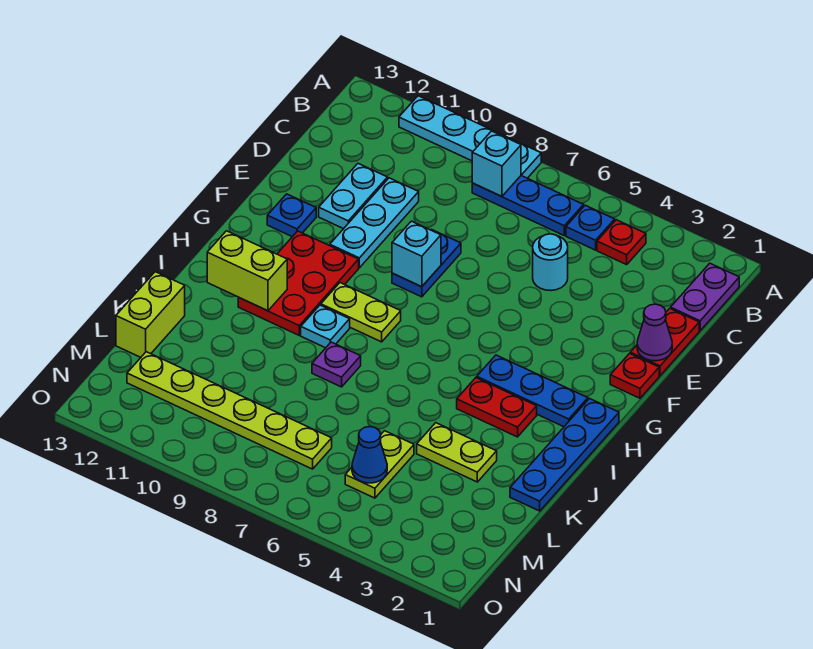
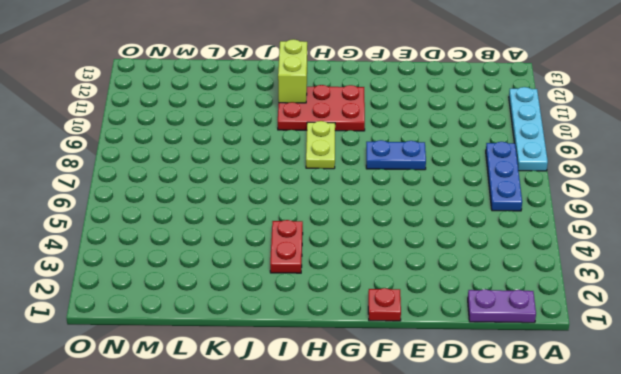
none -> red plate B4 level 1
none -> blue plate B5 level 1
none -> red plate D1:E1 level 1

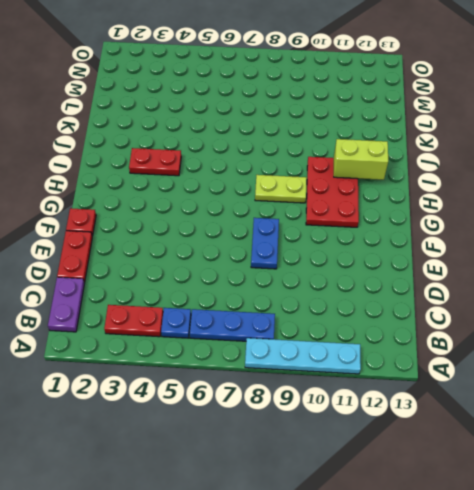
red plate B3:B4 level 1 -> red plate B4 level 1
none -> cyan round brick D5 level 1
none -> cyan plate D10:F10 level 1
none -> cyan plate D11:E11 level 1

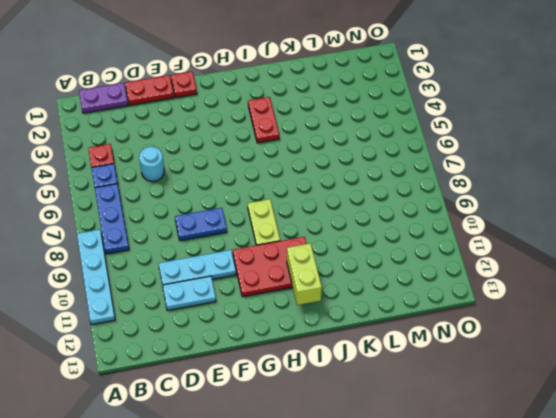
none -> blue plate F12 level 1
none -> blue plate H1:K1 level 1
none -> blue plate H2:H4 level 1

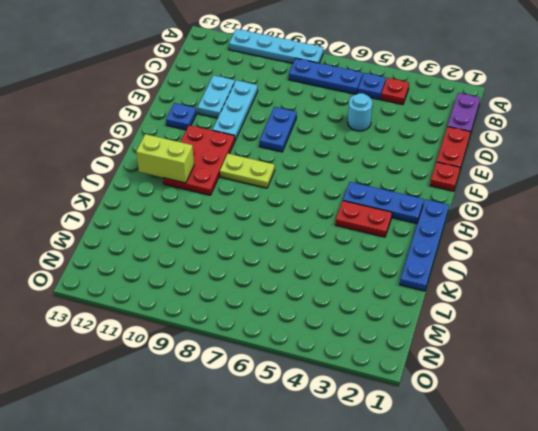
none -> cyan plate I9 level 1
none -> purple plate J8 level 1
none -> lime plate K3:K4 level 1

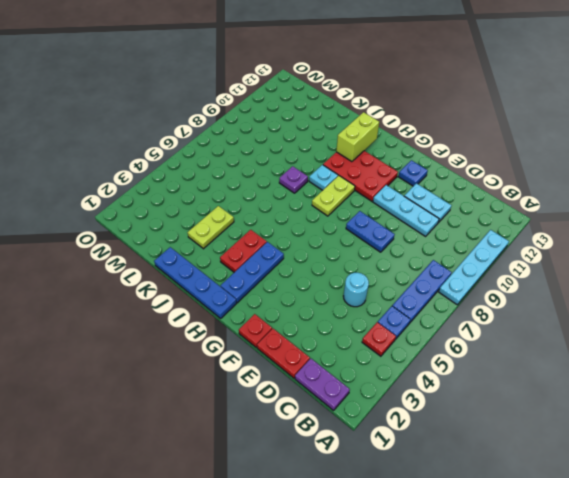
none -> lime brick K13:L13 level 1
none -> lime plate L5:M5 level 1
none -> lime plate M7:M12 level 1

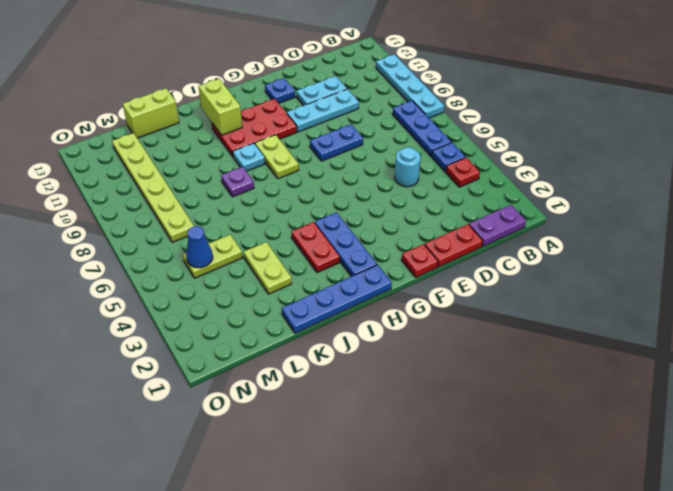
none -> cyan brick B8 level 2
none -> purple cone E1 level 2
none -> cyan brick F8 level 2

